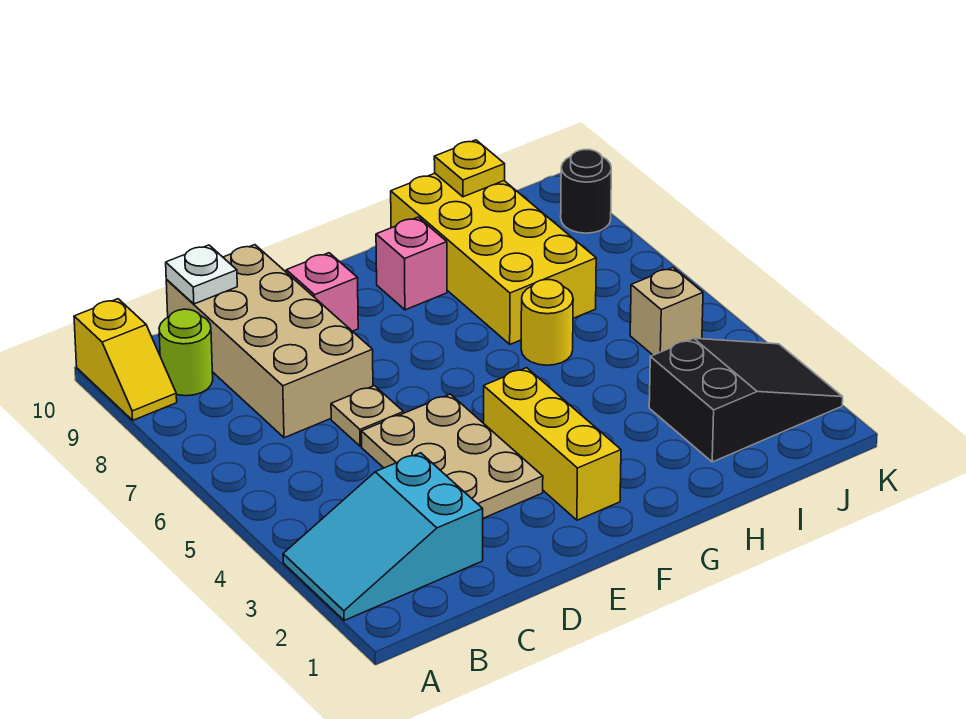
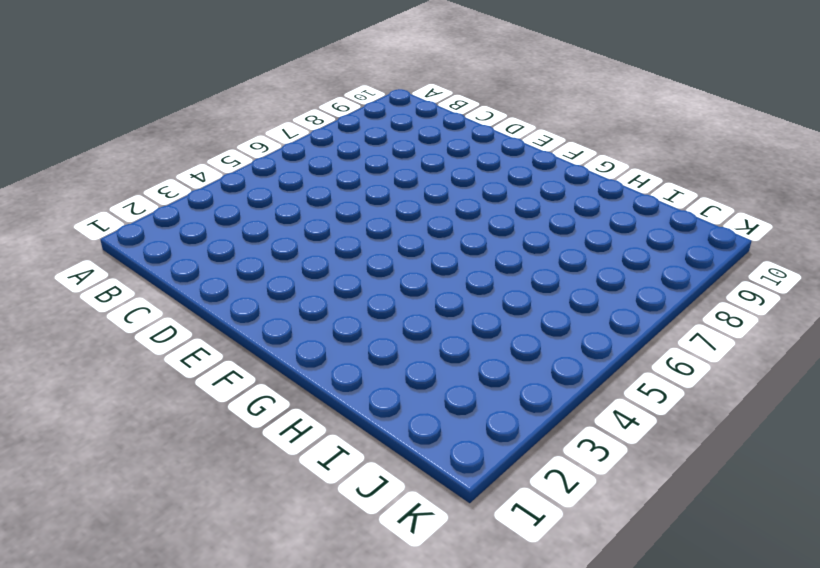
none -> cyan slope A2:C3 level 1 top C
none -> yellow slope A9:A10 level 1 top 10
none -> lime round brick B9 level 1

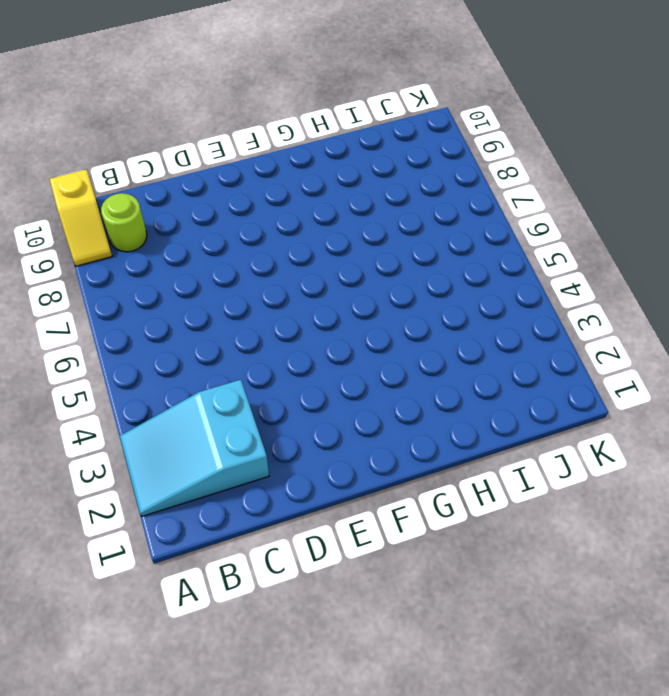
none -> tan brick C7:D10 level 1
none -> tan plate D3:E5 level 1
none -> tan plate D6 level 1

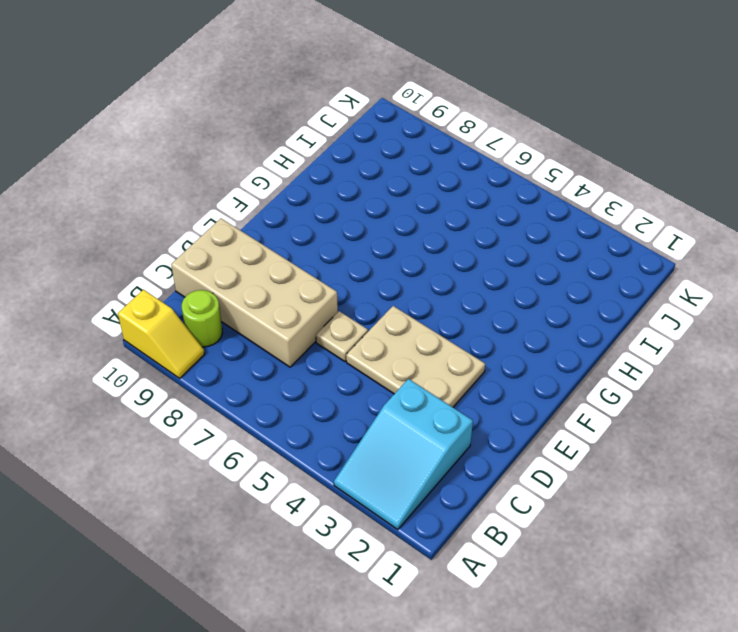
none -> pink brick E9 level 1
none -> yellow brick F2:F4 level 1
none -> pink brick G9 level 1

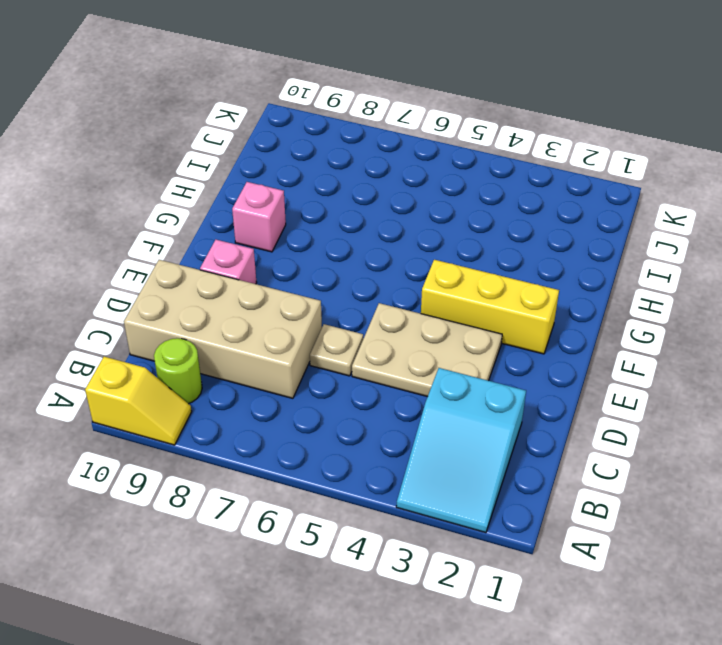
none -> yellow round brick H6 level 1
none -> yellow brick H7:I10 level 1
none -> black slope I2:K3 level 1 top I

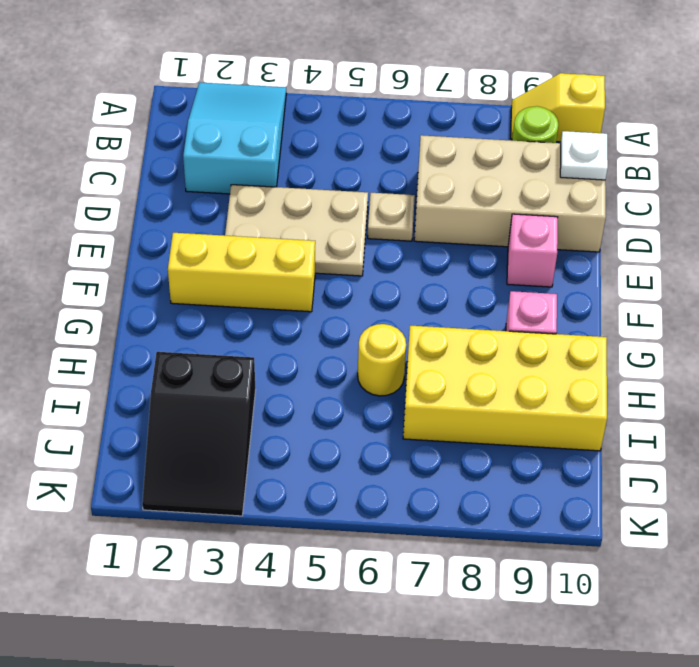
none -> tan brick J5 level 1
none -> black round brick K9 level 1
none -> yellow plate I10 level 2

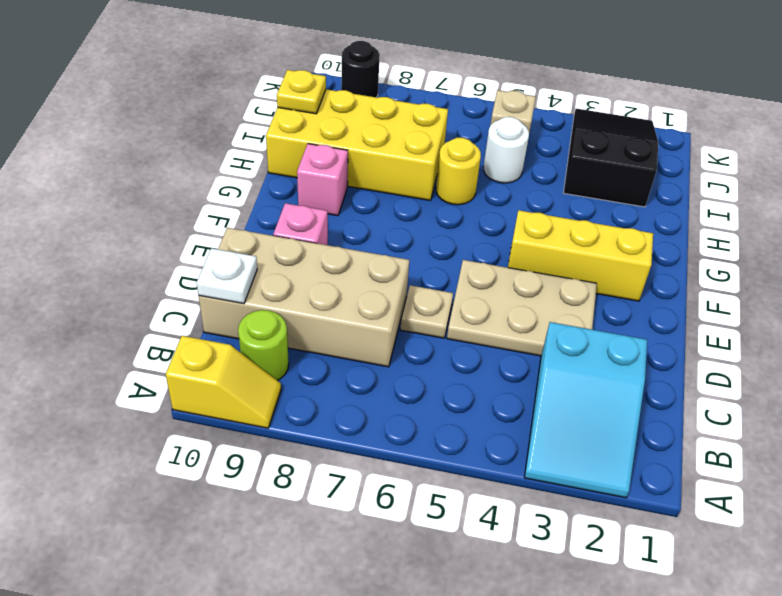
white round brick I5 level 1 -> none

